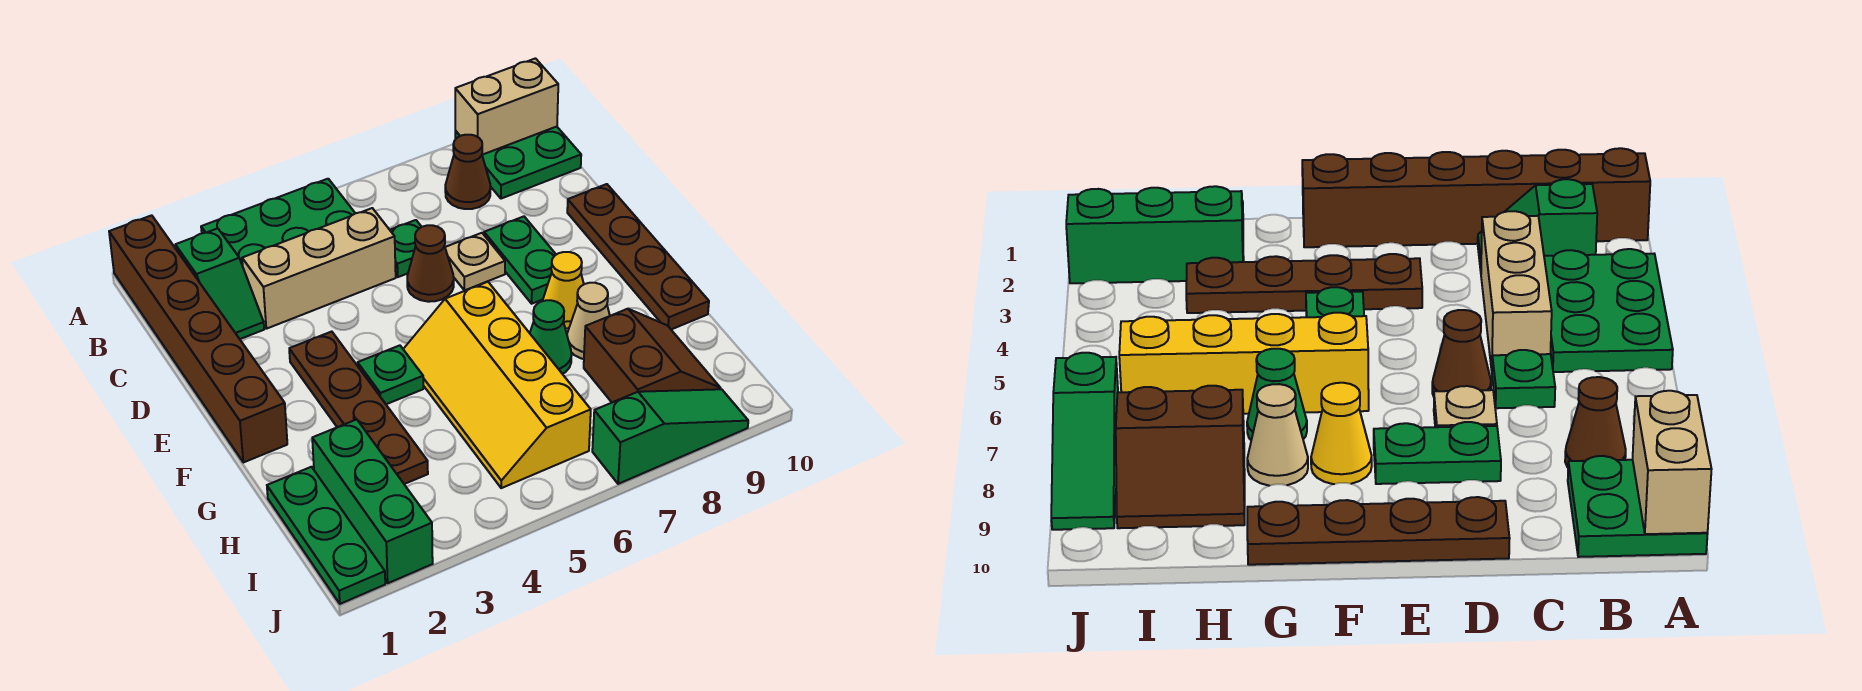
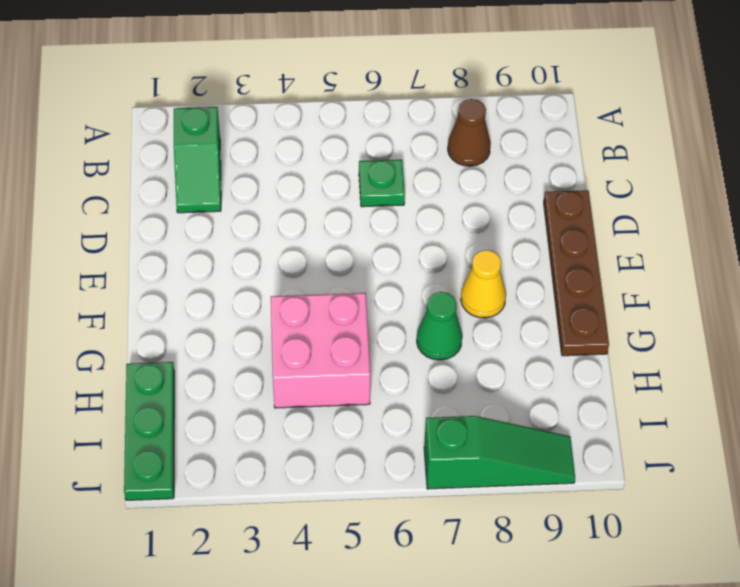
pink brick G4:H5 level 1 -> yellow slope F5:I6 level 1 top 6
none -> brown brick A1:F1 level 1
none -> green plate A3:B5 level 1
none -> green plate A9:B10 level 1

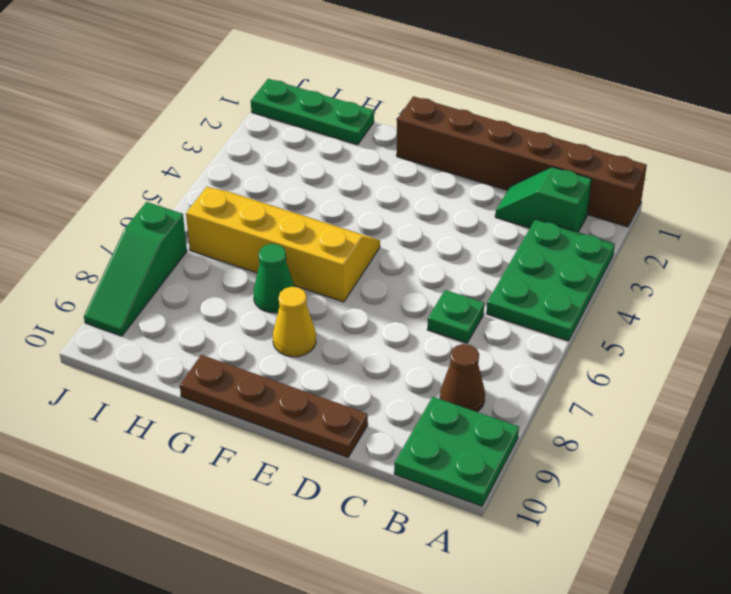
none -> tan brick C3:C5 level 1
none -> brown cone D6 level 1
none -> tan plate D7 level 1

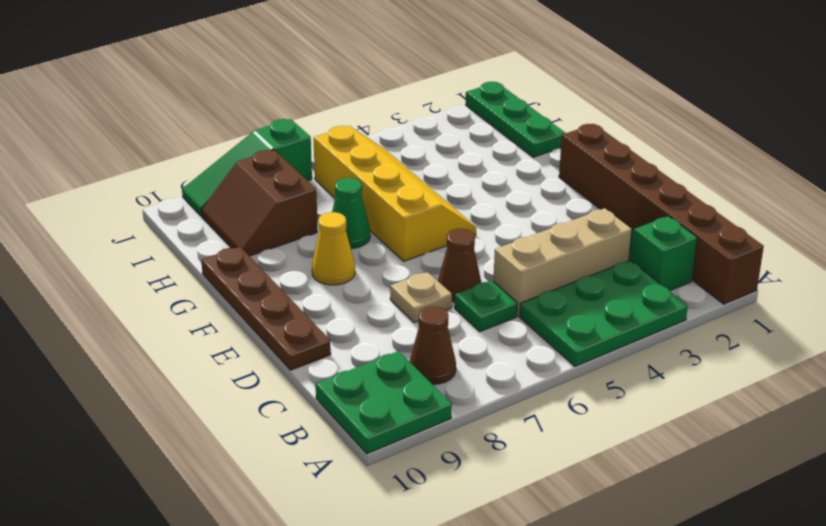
none -> green plate D8:E8 level 1
none -> brown plate E3:H3 level 1
none -> green plate F4 level 1

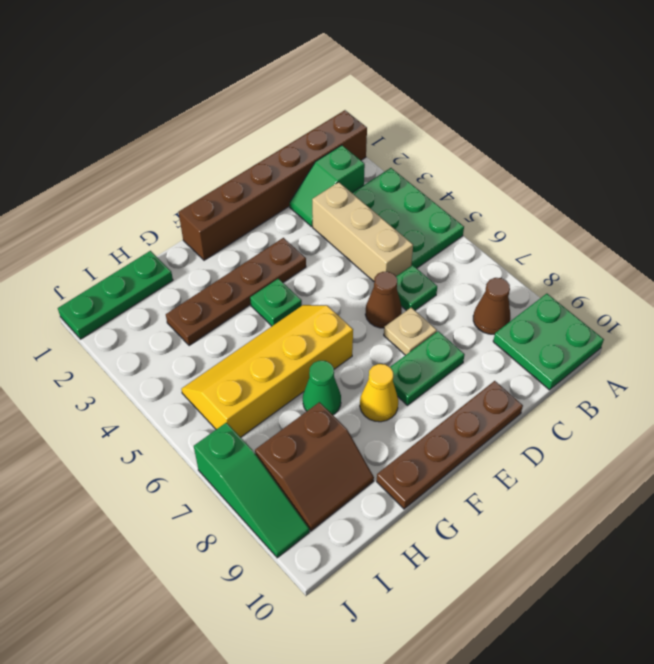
none -> tan cone G8 level 1
none -> green brick H2:J2 level 1
none -> tan brick A9:A10 level 2

